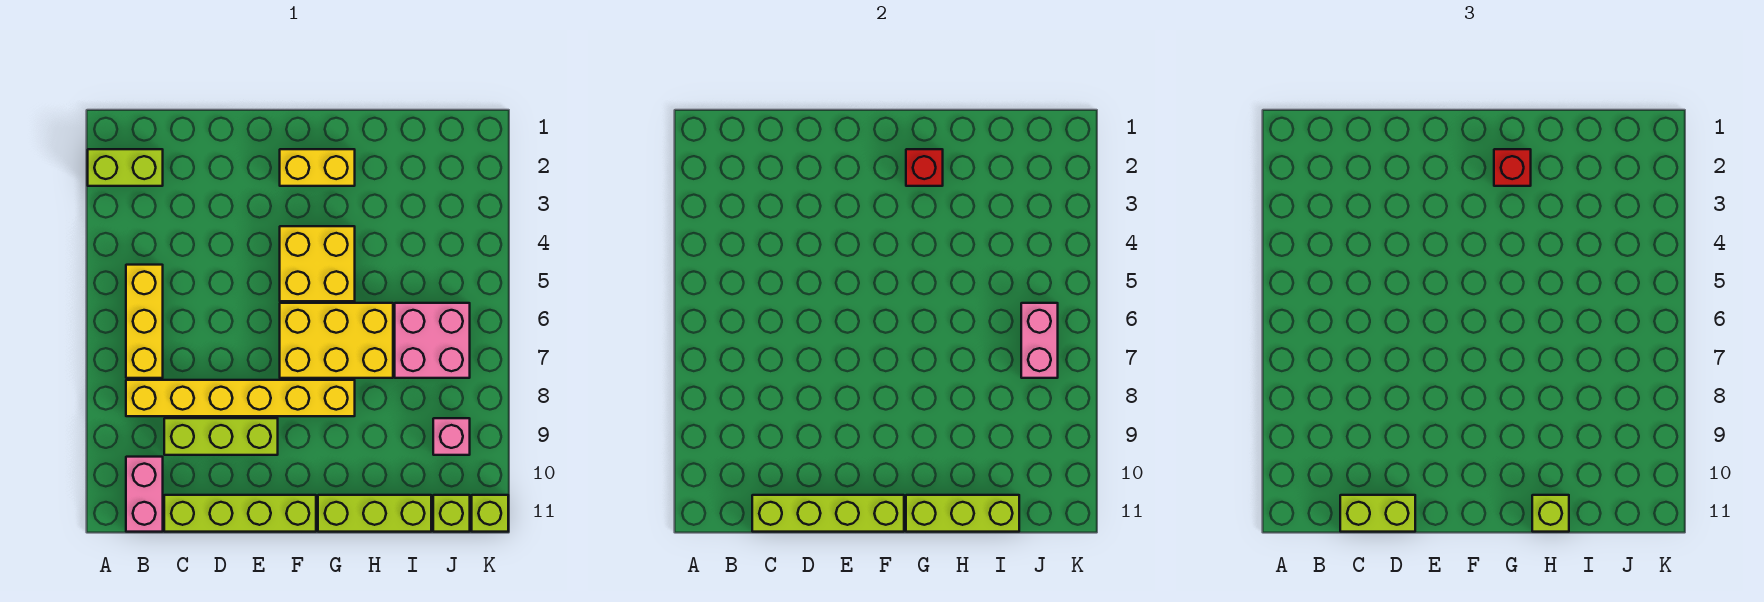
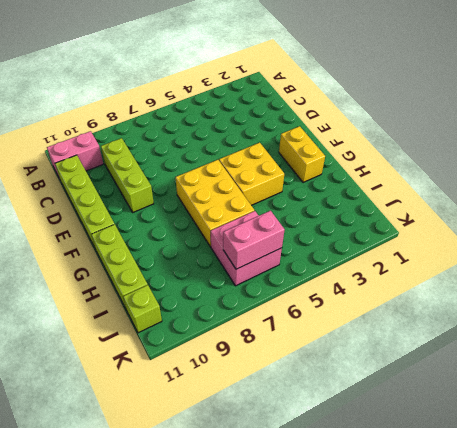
none -> lime brick A2:B2 level 1
none -> yellow brick B5:B7 level 1
none -> yellow brick B8:G8 level 1

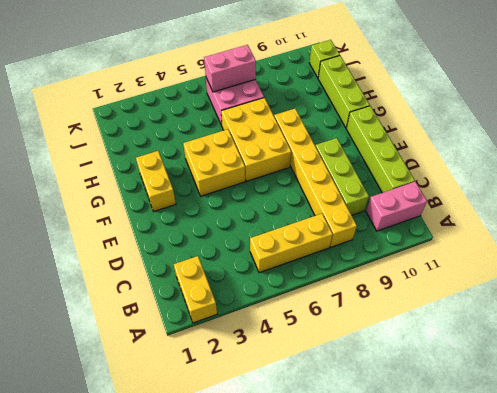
yellow brick A2:B2 level 1 -> lime brick A2:B2 level 1
none -> pink brick J9 level 1
none -> lime brick K11 level 1
none -> lime brick C11:F11 level 2

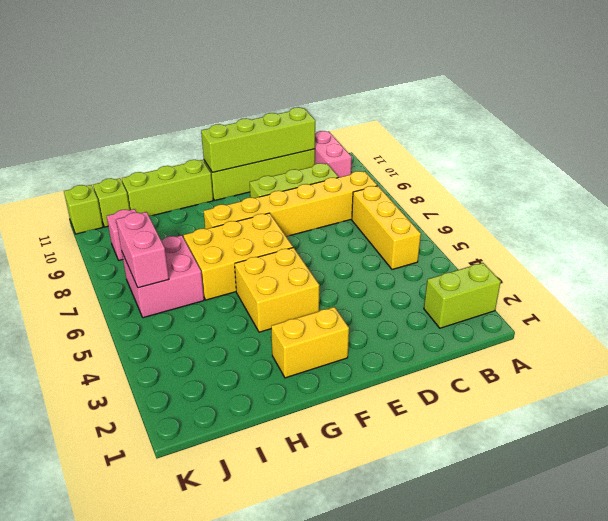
none -> red brick G2 level 2
none -> lime brick G11:I11 level 2
none -> lime brick C11:D11 level 3

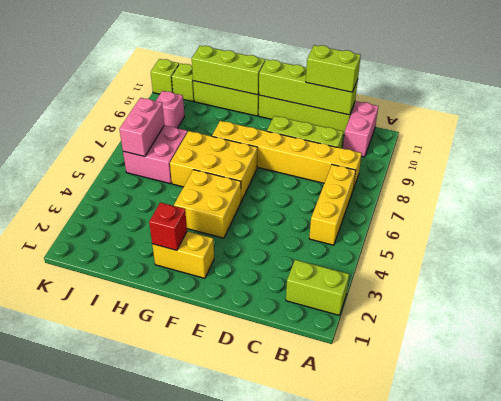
none -> red brick G2 level 3
none -> lime brick H11 level 3

